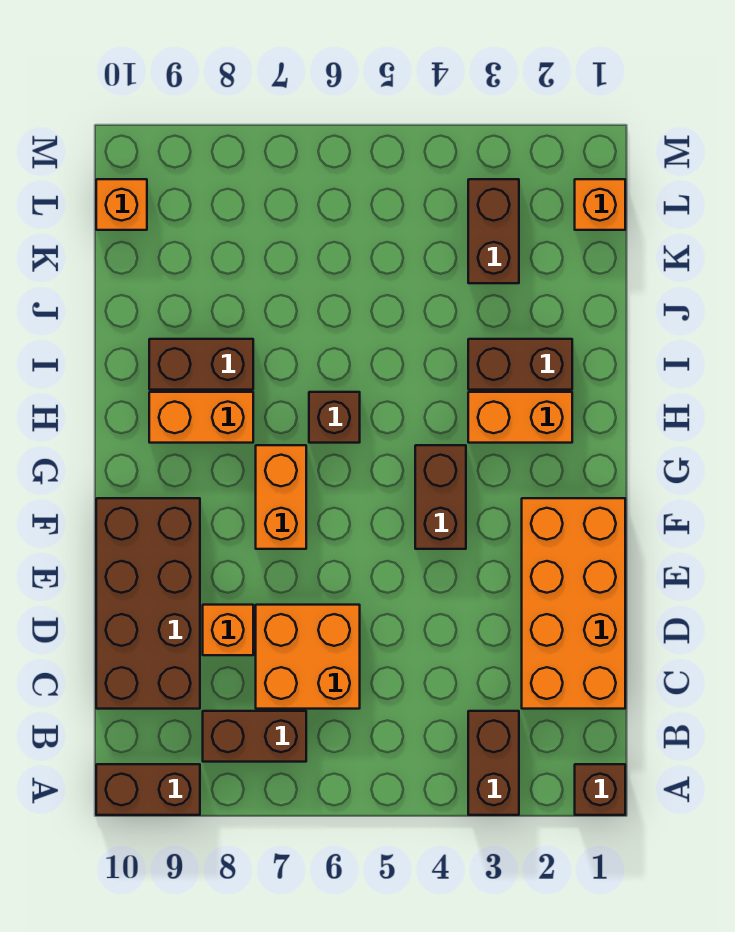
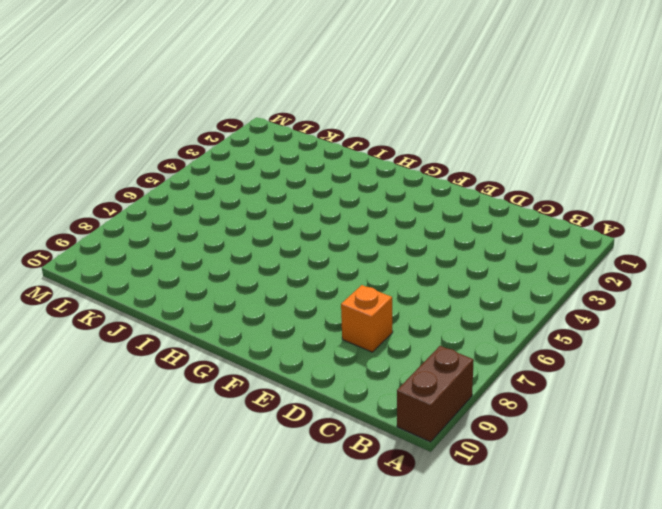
none -> brown brick A1 level 1
none -> brown brick A3:B3 level 1
none -> brown brick B7:B8 level 1

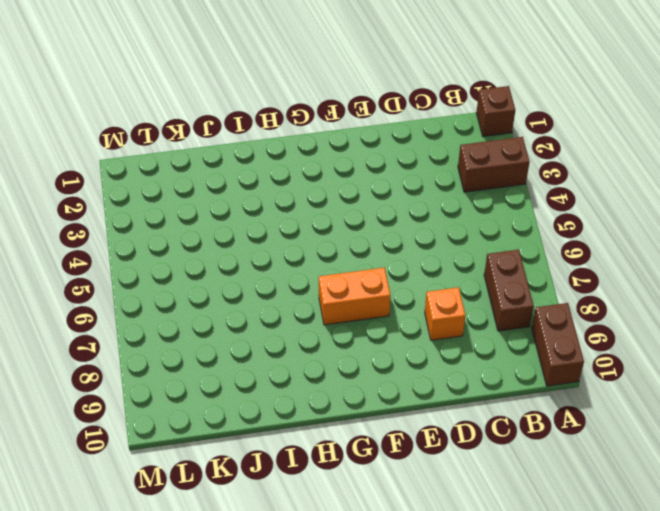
none -> orange brick C1:F2 level 1
none -> orange brick C6:D7 level 1
none -> brown brick C9:F10 level 1

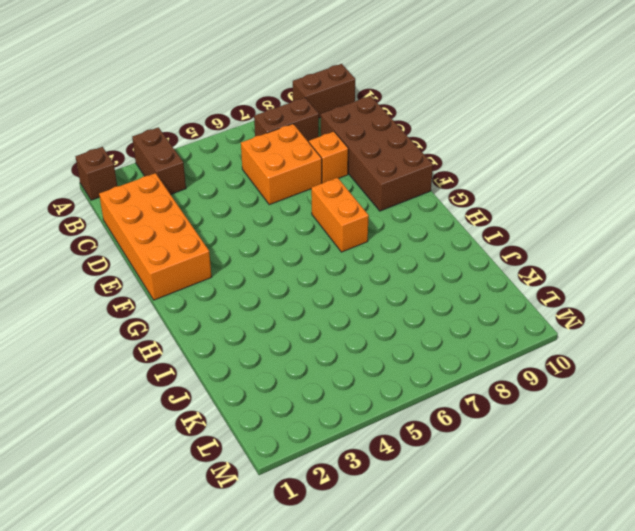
none -> brown brick F4:G4 level 1
none -> orange brick H2:H3 level 1
none -> brown brick H6 level 1

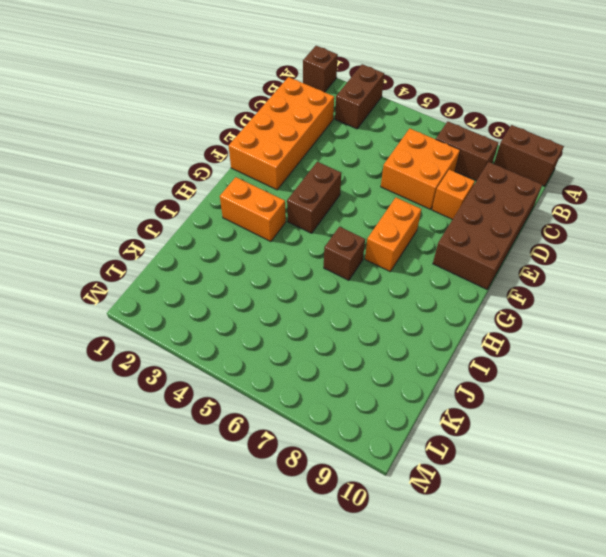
none -> orange brick H8:H9 level 1
none -> brown brick I2:I3 level 1
none -> brown brick I8:I9 level 1

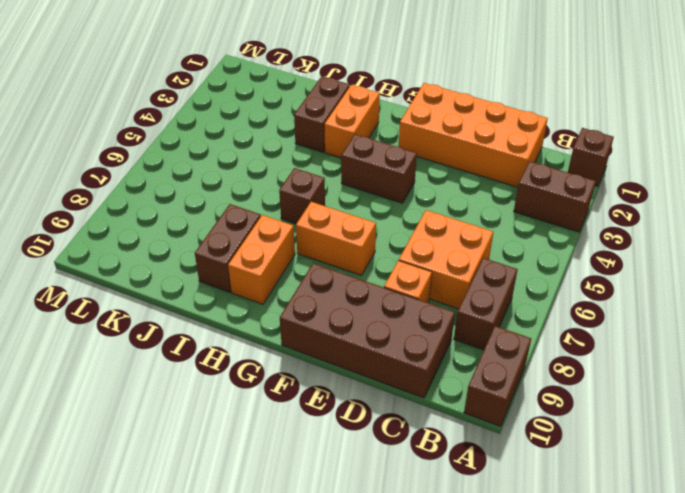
none -> brown brick K3:L3 level 1
none -> orange brick L1 level 1
none -> orange brick L10 level 1

